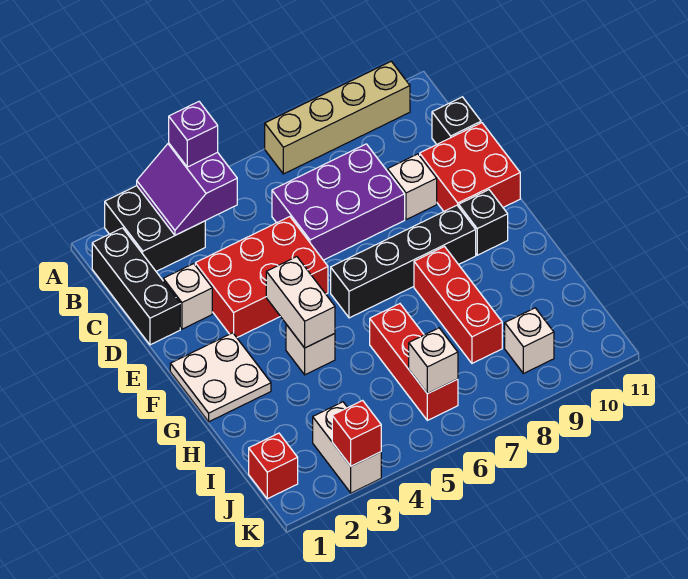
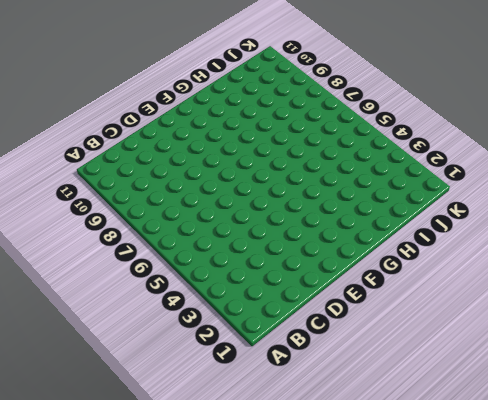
none -> black brick A2:B3 level 1
none -> tan brick A7:A10 level 1
none -> black brick B1:D1 level 1

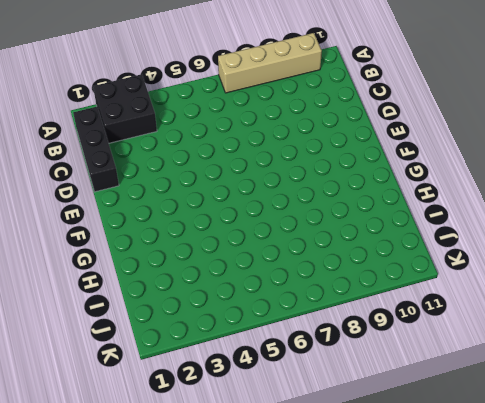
none -> purple brick C6:D8 level 1
none -> black brick C11 level 1
none -> white brick D2 level 1

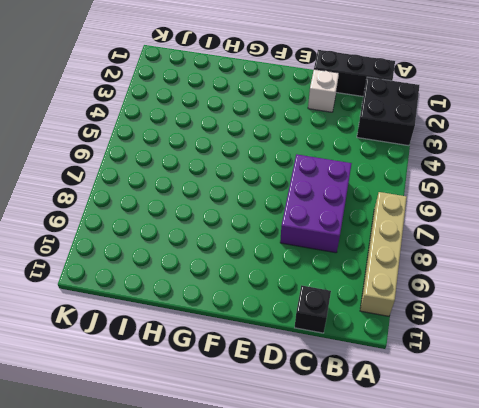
none -> red brick D3:E5 level 1
none -> white brick D9 level 1
none -> red brick D10:E11 level 1

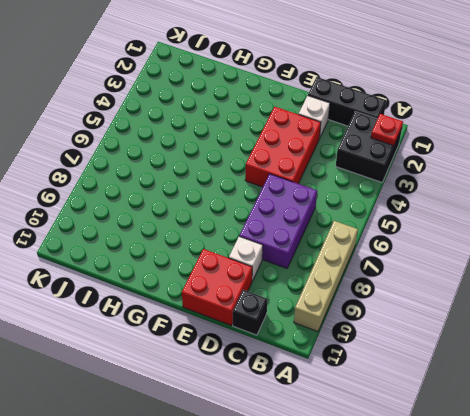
red plate A2 level 2 -> none
none -> white plate F1:G2 level 1
none -> black brick F6:F9 level 1
none -> black brick F10 level 1

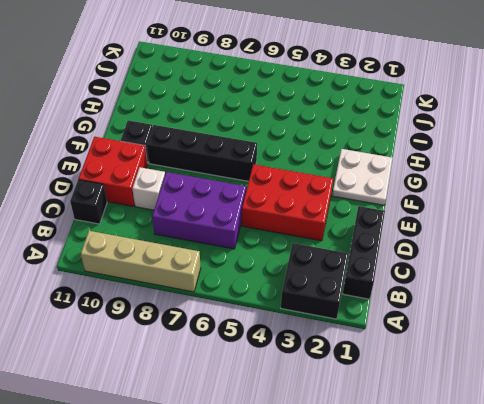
none -> white brick D2 level 1
none -> white brick G4 level 1
none -> red brick G8:I8 level 1

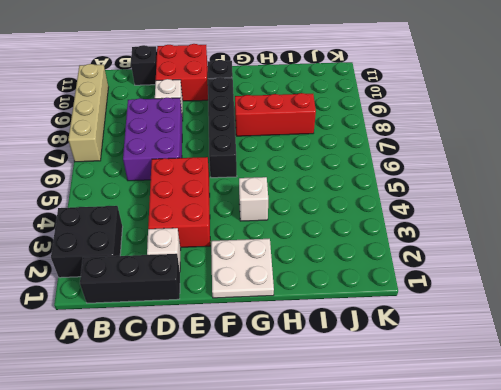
none -> red brick H6:J6 level 1
none -> red brick J1 level 1
none -> white brick J3:K3 level 1

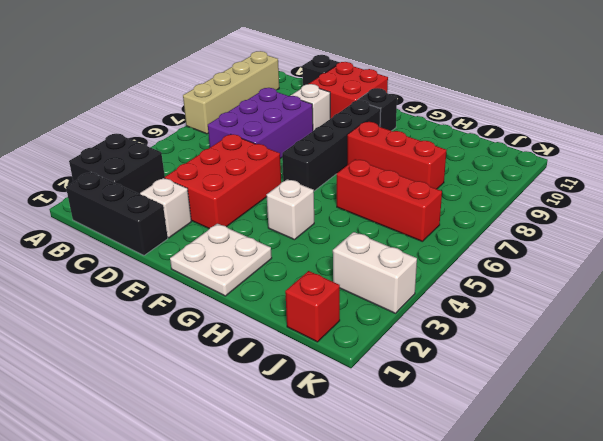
none -> white brick J9 level 1
none -> purple slope A3:B4 level 2 top 4
none -> white brick F4:G4 level 2

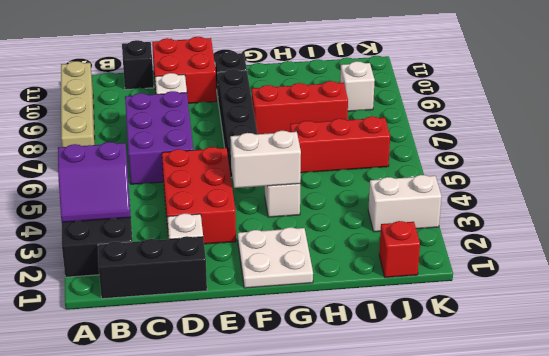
none -> white brick J6 level 2
none -> red brick K3 level 2
none -> purple brick A4 level 3

